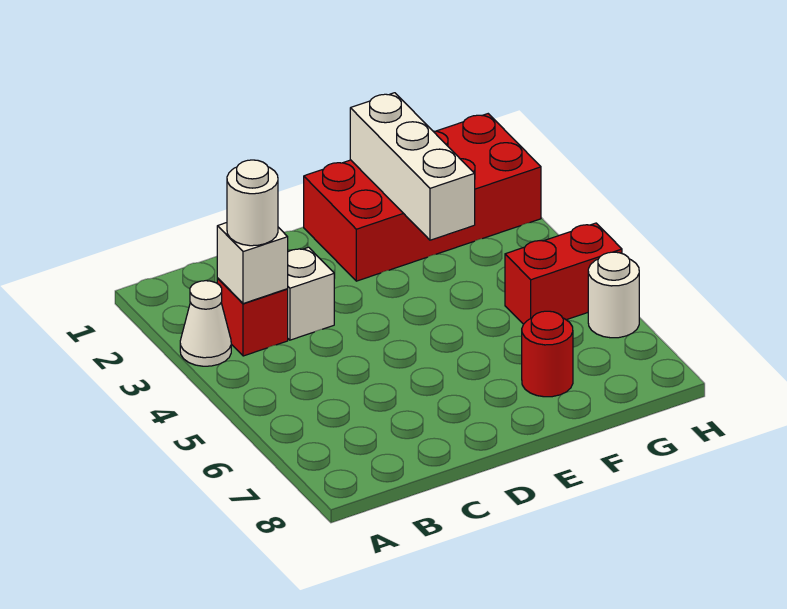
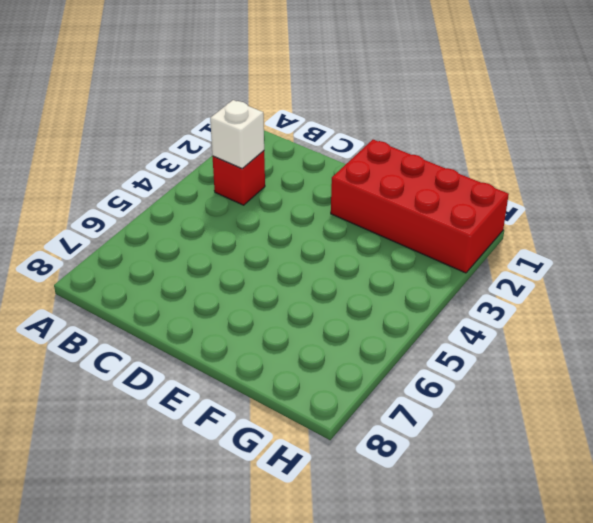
none -> white cone A3 level 1
none -> white brick C3 level 1

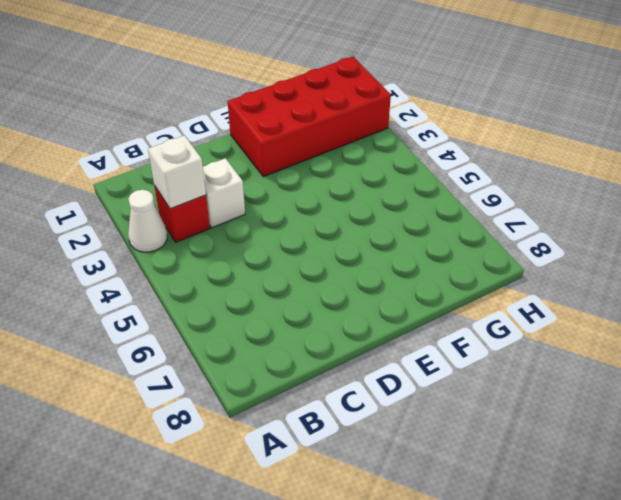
none -> red round brick F7 level 1
none -> red brick G5:H5 level 1

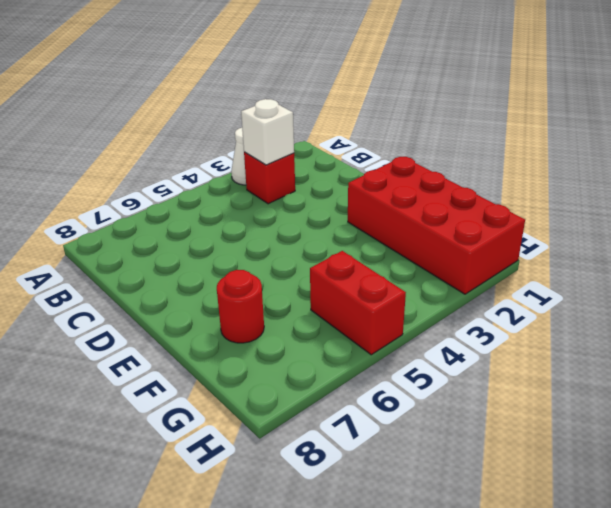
none -> white brick C3 level 1
none -> white round brick H6 level 1

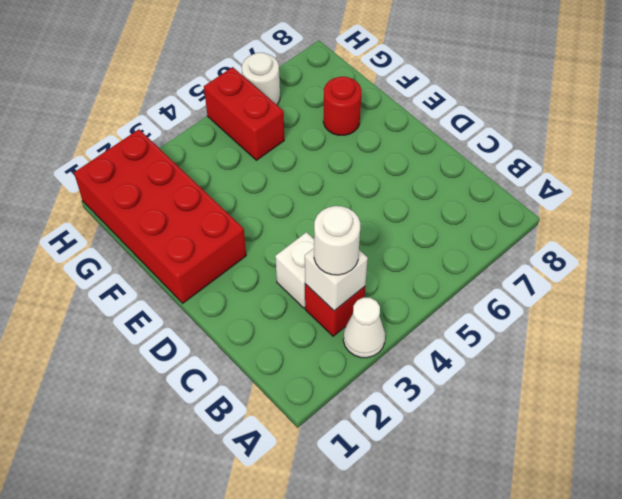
none -> white brick F1:F3 level 2

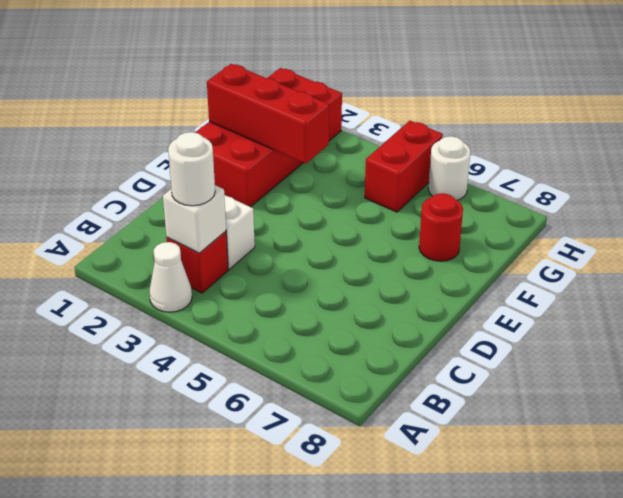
red brick F1:F3 level 2 -> white brick F1:F3 level 2

